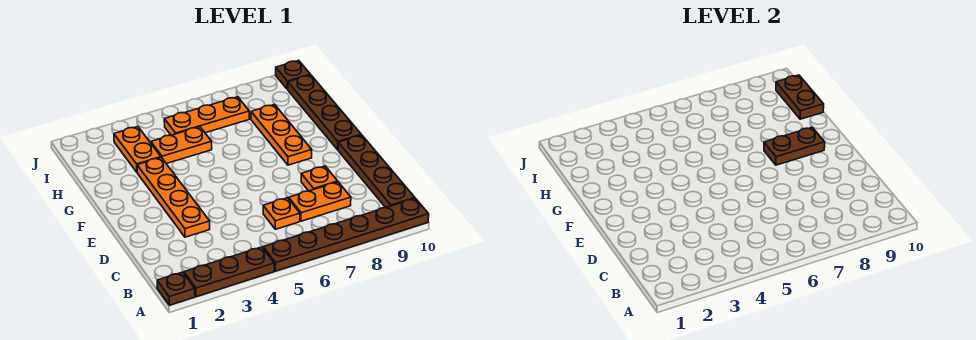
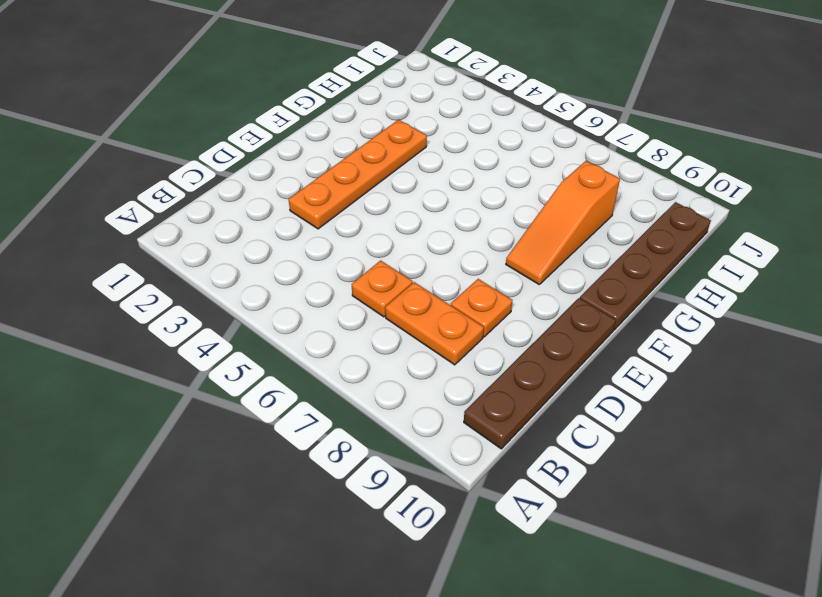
orange slope F8:H8 level 1 top H -> orange plate F8:H8 level 1
none -> brown plate A1 level 1
none -> brown plate A2:A4 level 1
none -> brown plate A5:A10 level 1

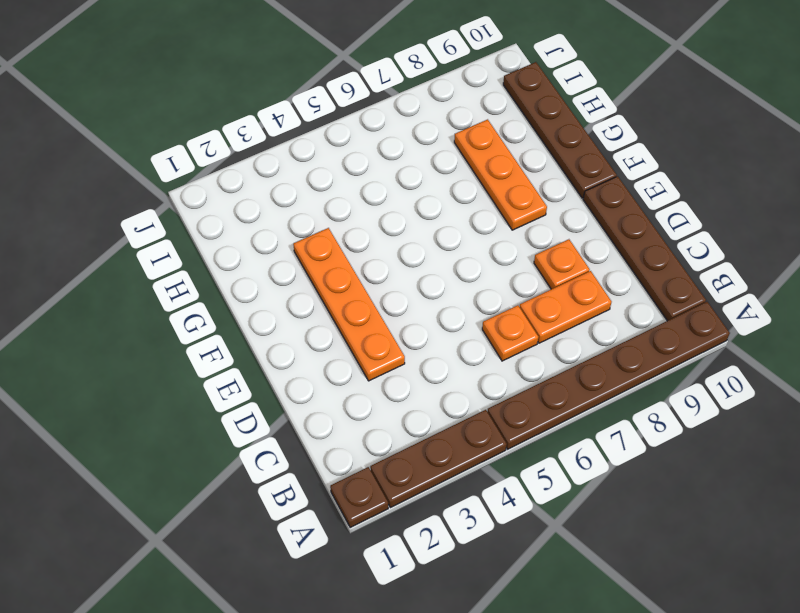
none -> orange plate H3:I3 level 1
none -> orange plate H4:H5 level 1
none -> orange plate I5:I7 level 1

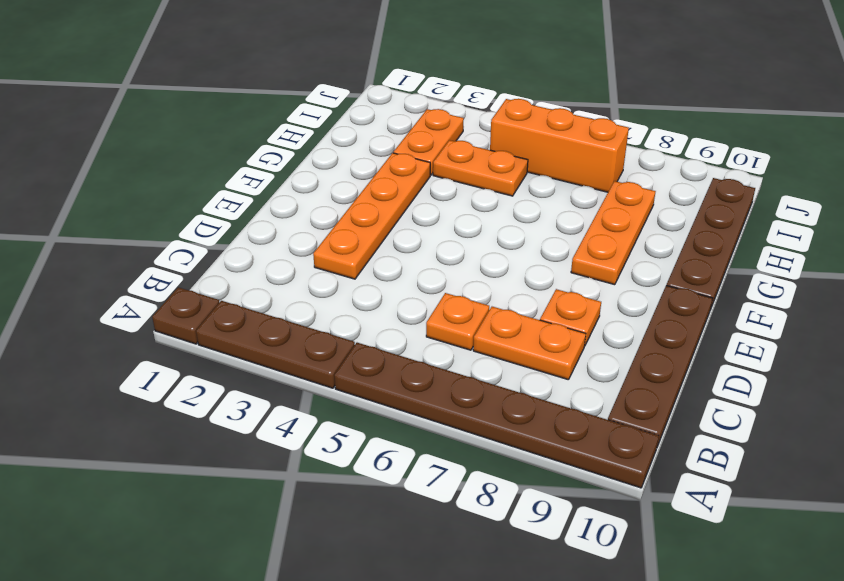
orange brick I5:I7 level 1 -> orange plate I5:I7 level 1
none -> brown plate J10 level 1
none -> brown plate F8:F9 level 2
none -> brown plate H10:I10 level 2

